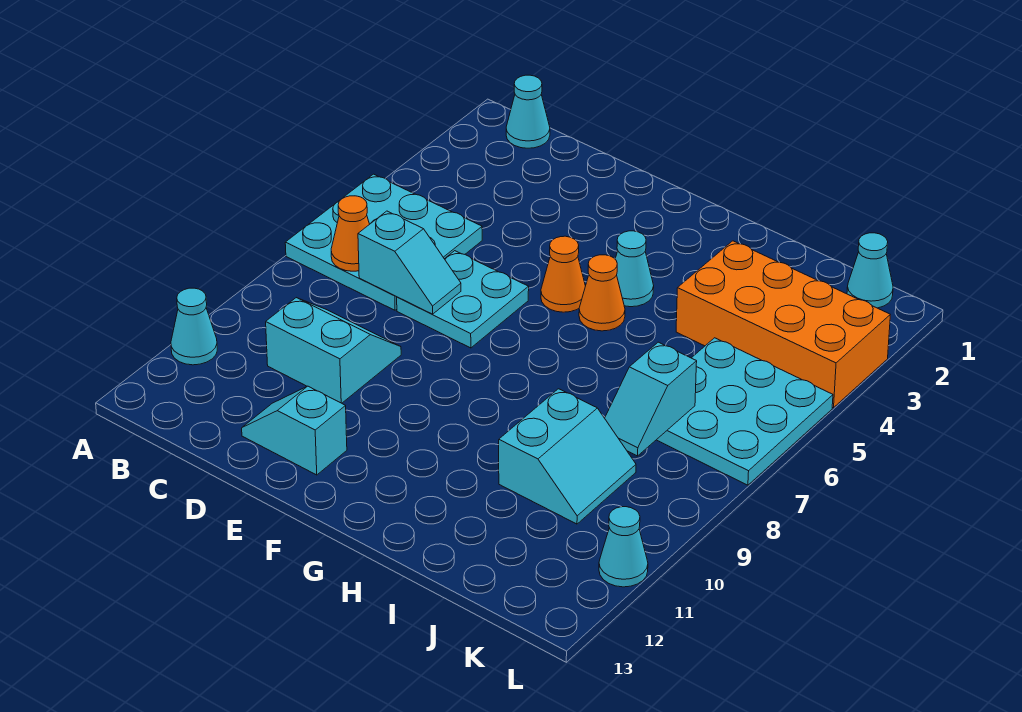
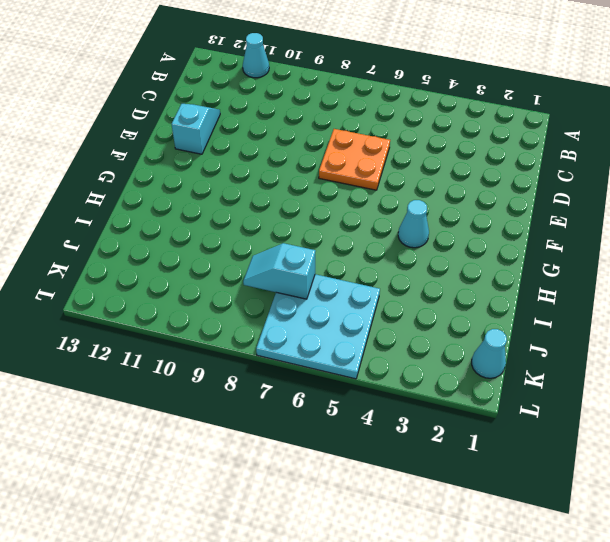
orange plate D6:E7 level 1 -> cyan plate D6:E7 level 1
none -> cyan plate A5:C7 level 1
none -> cyan cone B1 level 1
none -> cyan slope C9:D10 level 1 top 10

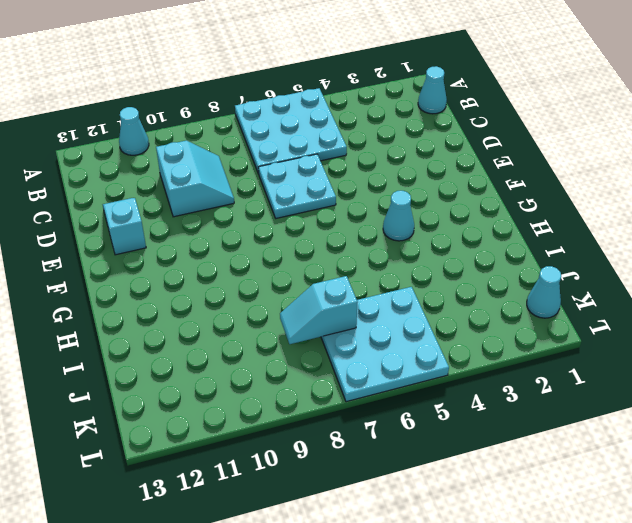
none -> orange cone F5 level 1
none -> orange cone G5 level 1
none -> orange brick I3:L4 level 1

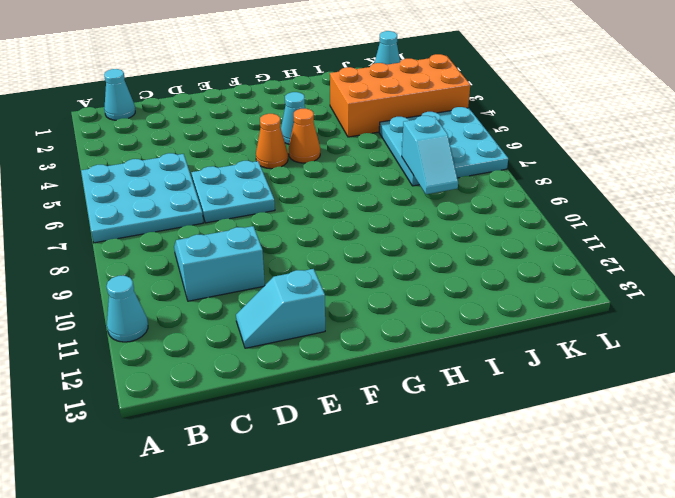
none -> cyan slope I9:J10 level 1 top I
none -> cyan cone L11 level 1
none -> orange cone B7 level 2

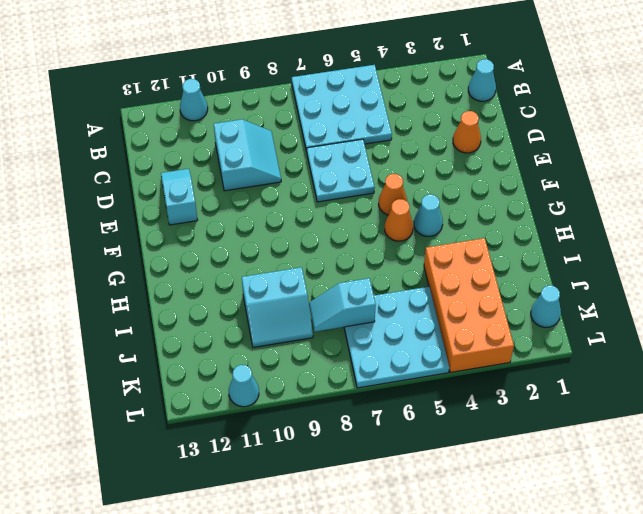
orange cone D2 level 1 -> orange cone B7 level 2
none -> cyan slope C7:D7 level 2 top C

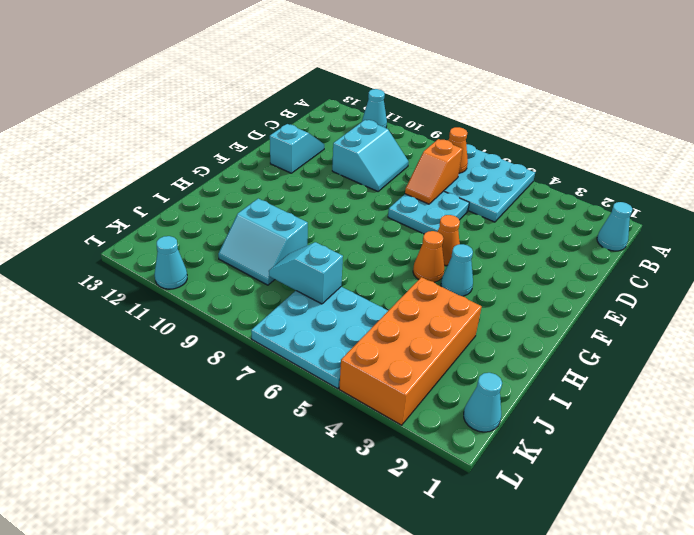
orange slope C7:D7 level 2 top C -> cyan slope C7:D7 level 2 top C

